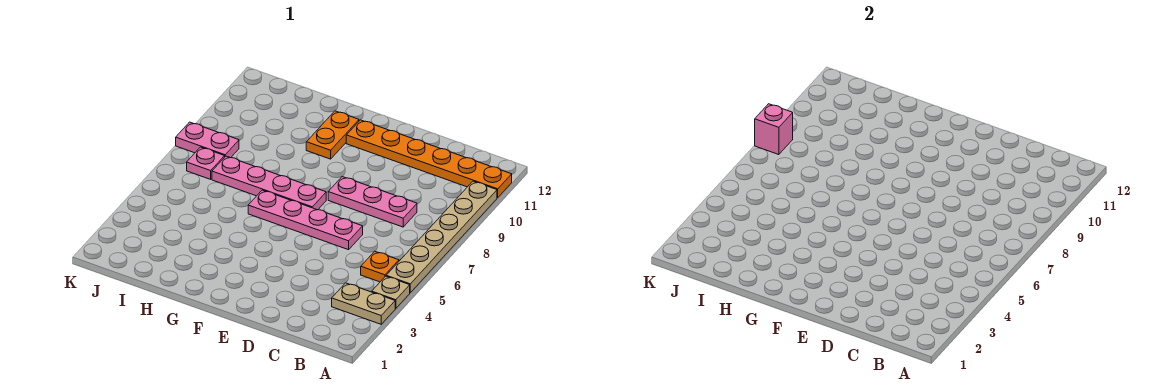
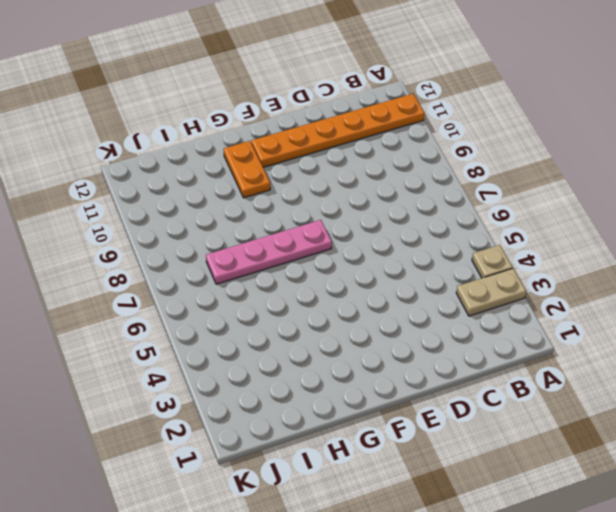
none -> tan plate A5:A10 level 1
none -> orange plate B5 level 1
none -> pink plate C8:E8 level 1

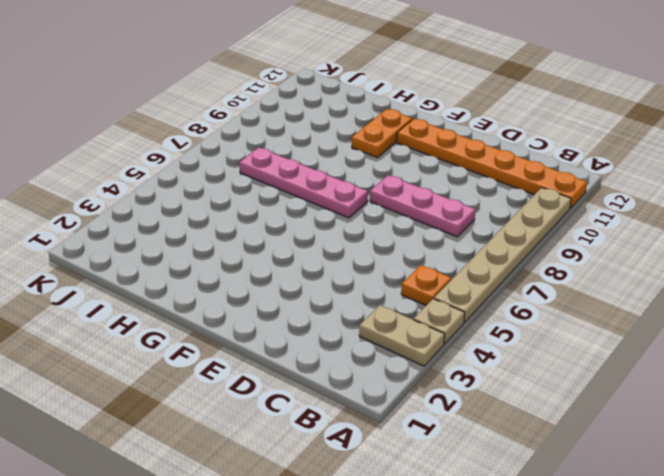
none -> pink plate D6:G6 level 1
none -> pink plate J7 level 1
none -> pink plate J8:K8 level 1

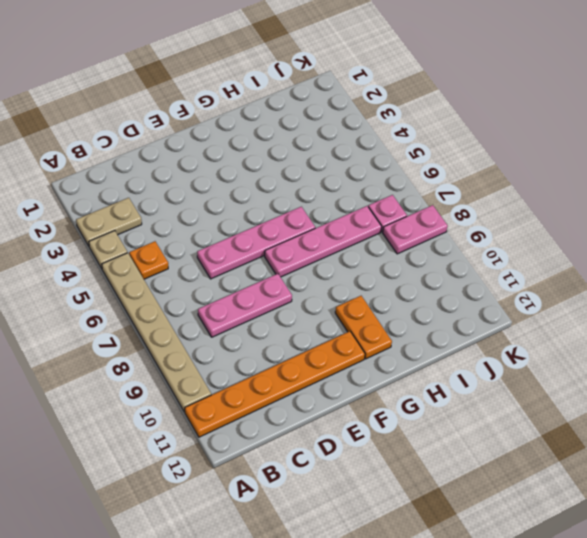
none -> pink brick K8 level 2

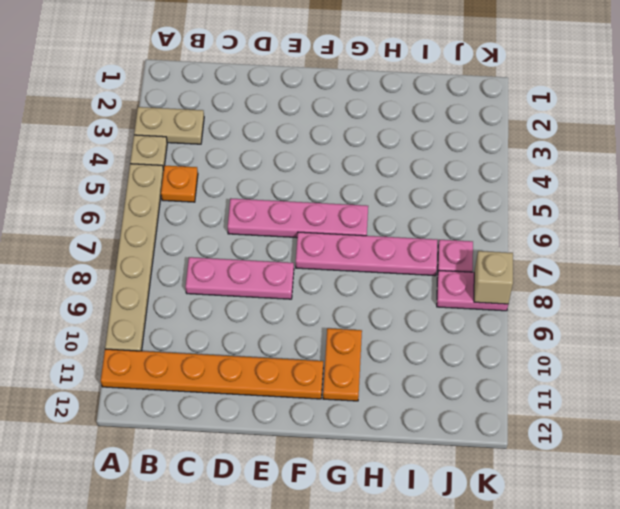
tan brick K8 level 2 -> pink brick K8 level 2

